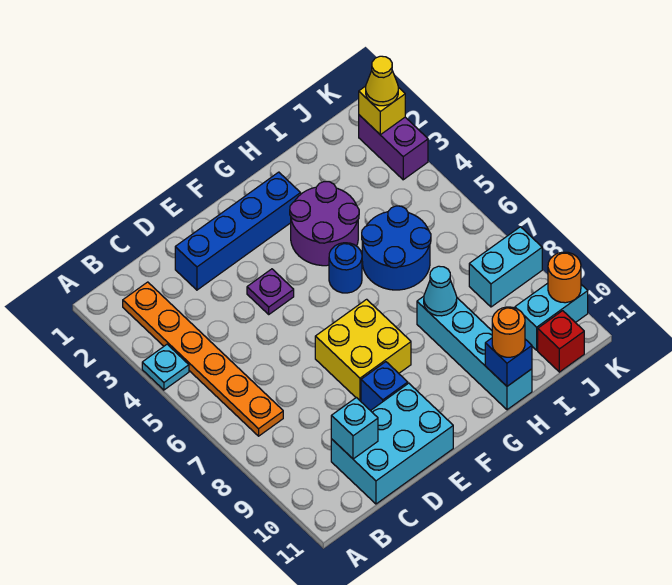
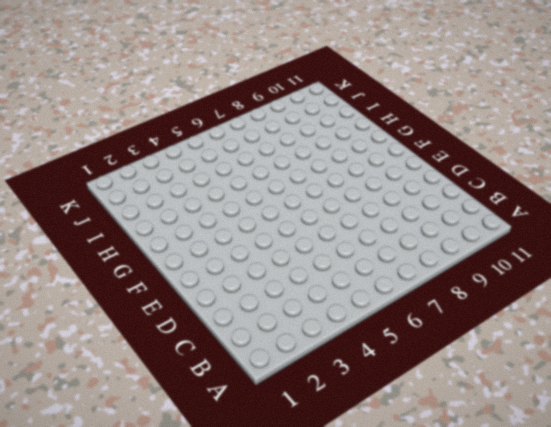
none -> cyan plate A4 level 1
none -> orange plate B2:B7 level 1
none -> cyan brick C10:E11 level 1

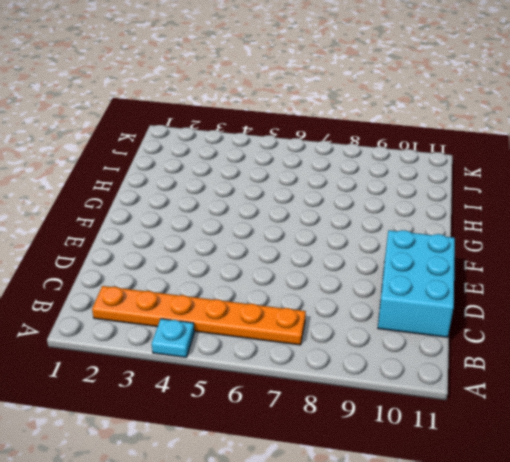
none -> blue brick D2:G2 level 1
none -> purple plate E4 level 1
none -> yellow brick E7:F8 level 1

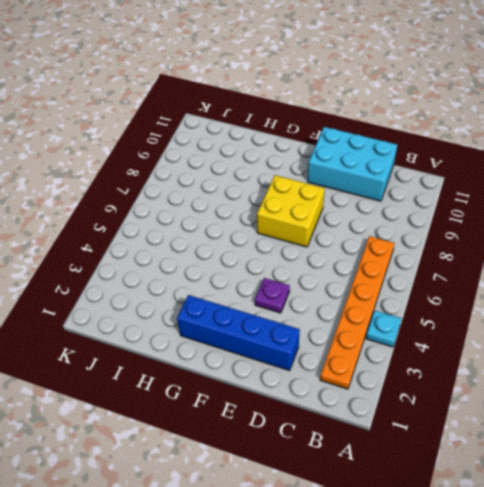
none -> blue brick E9 level 1
none -> purple round brick G3:H4 level 1
none -> blue round brick G5 level 1

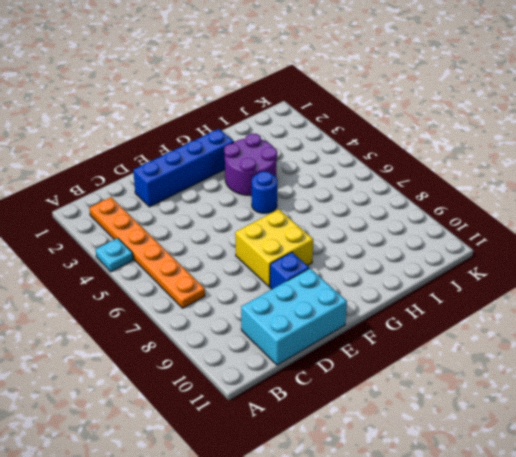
none -> purple plate E4 level 1
none -> blue round brick H5:I6 level 1
none -> cyan brick H8:H11 level 1

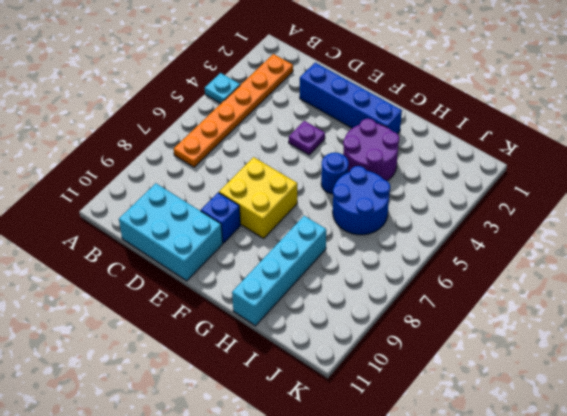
none -> cyan brick J8:K8 level 1
none -> cyan brick J10:K10 level 1
none -> red brick J11 level 1

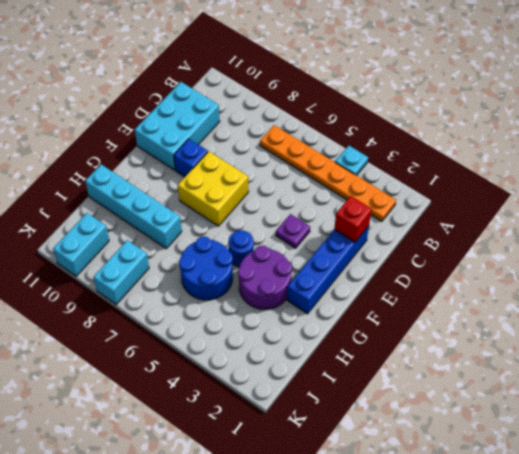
red brick D2 level 2 -> red brick J11 level 1
none -> purple brick K2:K3 level 1
none -> cyan brick C10 level 2
none -> cyan cone H8 level 2

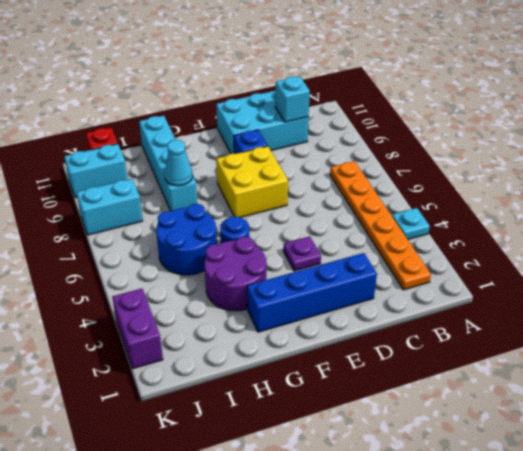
none -> blue brick H11 level 2
none -> yellow brick K2 level 2
none -> orange round brick K10 level 2

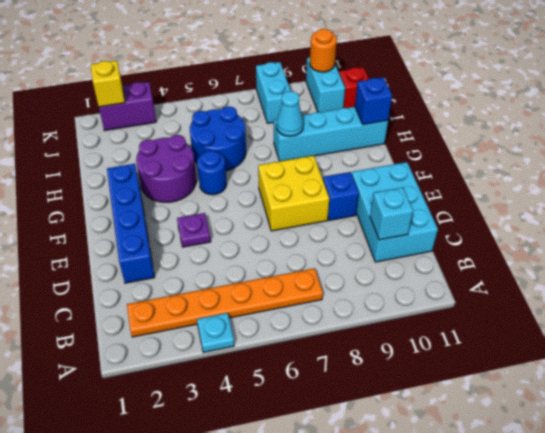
none -> orange round brick H11 level 3
none -> yellow cone K2 level 3

